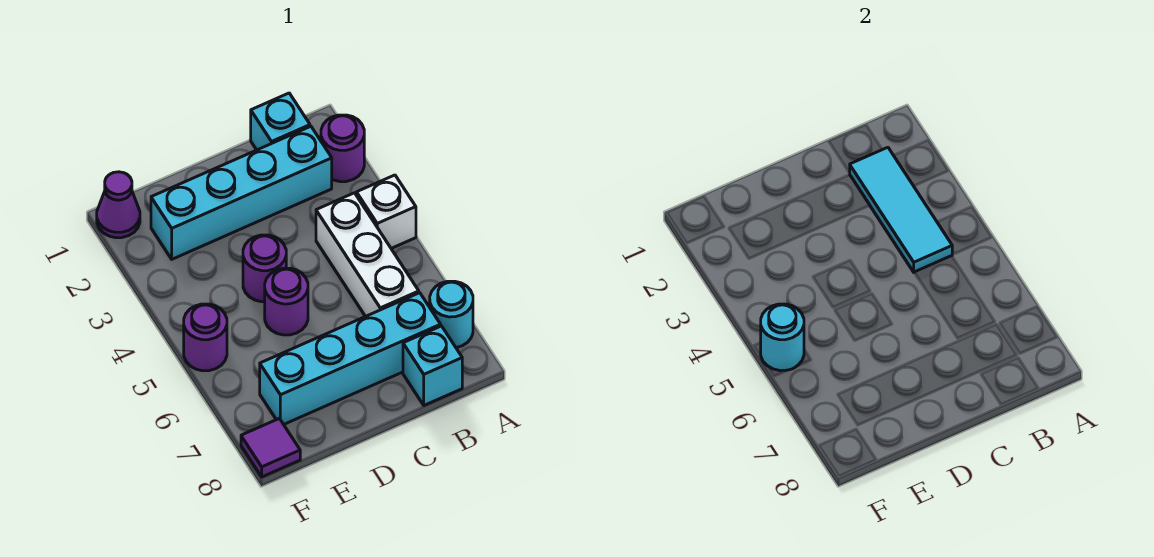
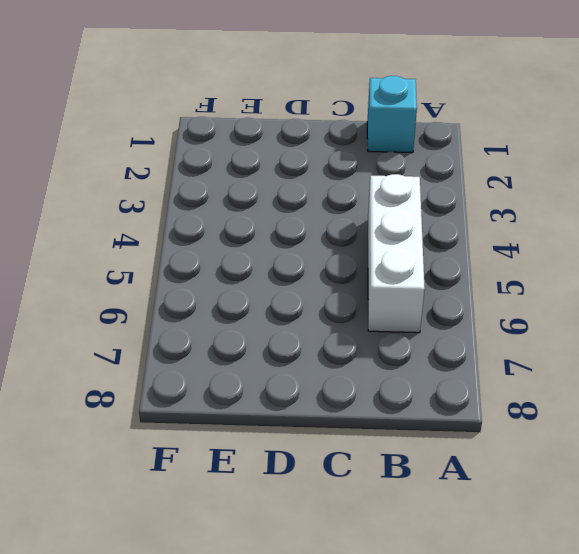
none -> purple round brick A2 level 1
none -> white brick A4 level 1
none -> cyan round brick A7 level 1

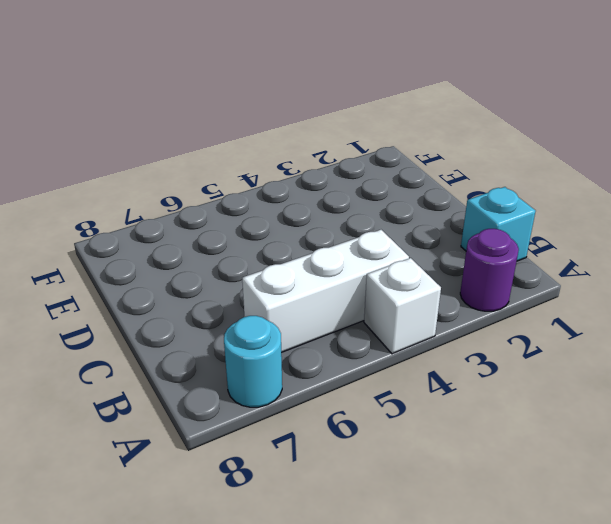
none -> cyan brick B2:E2 level 1
none -> cyan brick B7:E7 level 1
none -> cyan brick B8 level 1

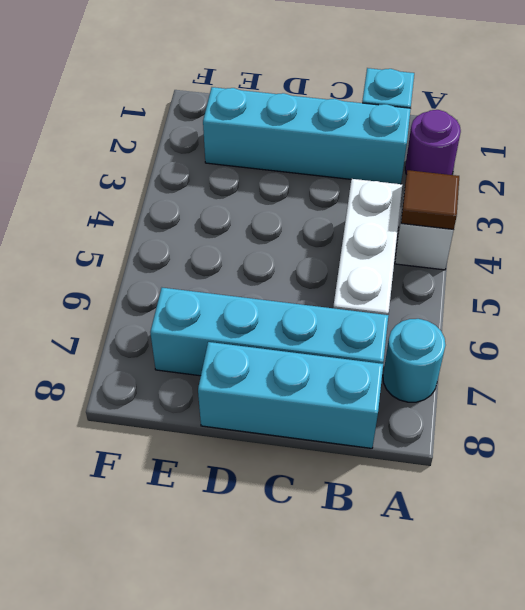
brown tile A4 level 2 -> none
cyan brick B8:D8 level 1 -> cyan brick B8 level 1
none -> purple round brick D4 level 1
none -> purple round brick D5 level 1
none -> purple cone F1 level 1

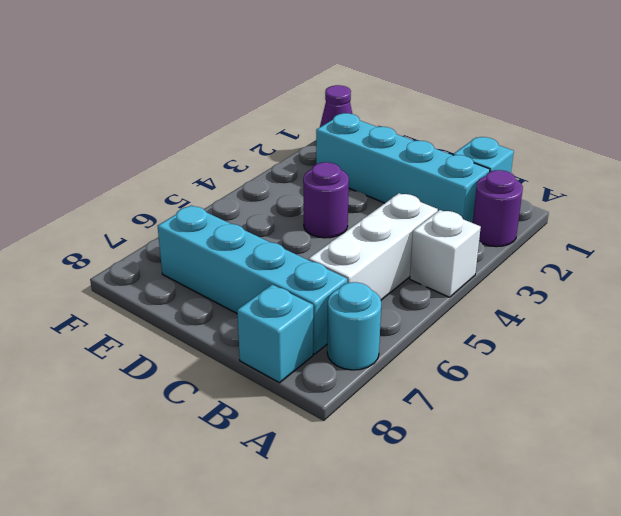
none -> purple round brick D5 level 1
none -> purple round brick F5 level 1
none -> purple tile F8 level 1

